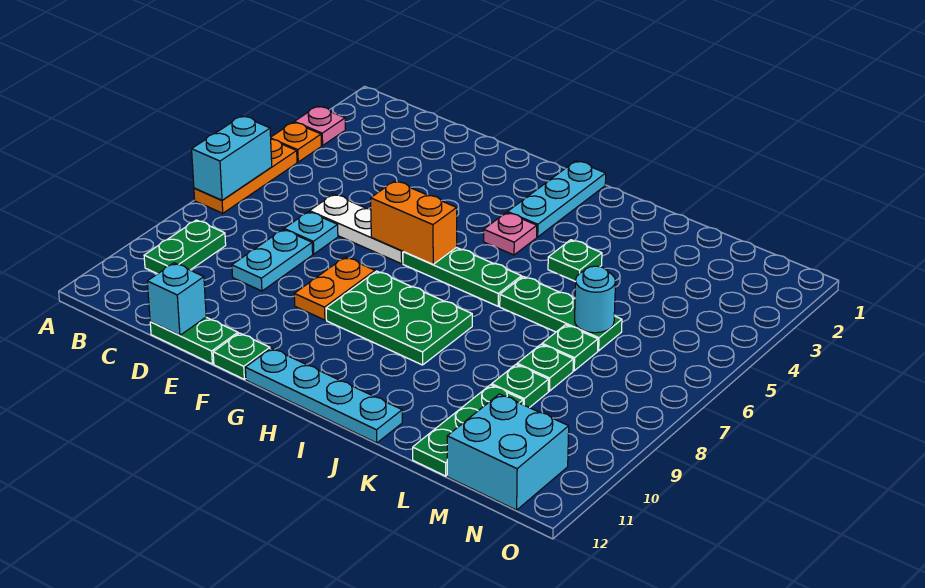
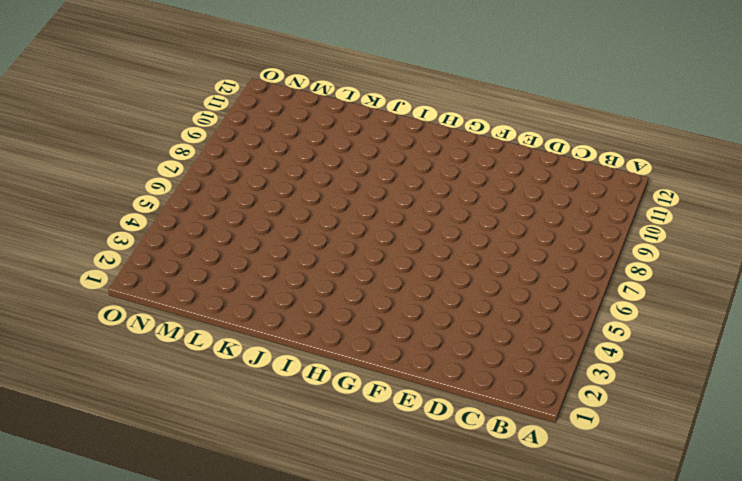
none -> pink plate A3 level 1
none -> orange plate A4 level 1
none -> orange plate A5:A7 level 1

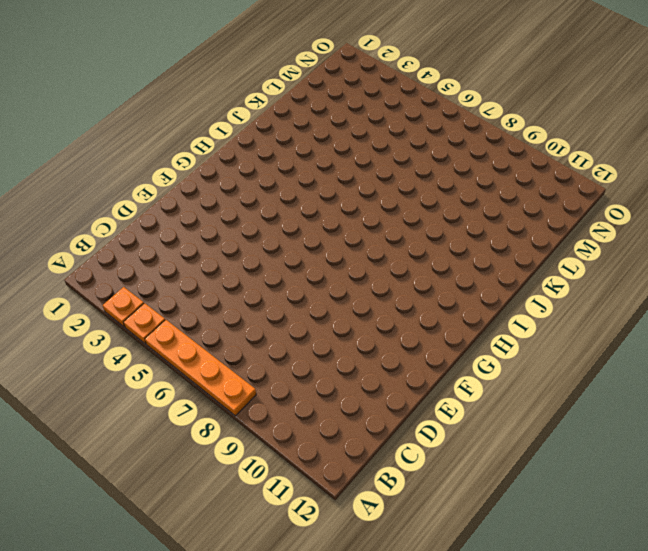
orange plate A3 level 1 -> pink plate A3 level 1
orange plate A5:A8 level 1 -> orange plate A5:A7 level 1
none -> green plate B9:B10 level 1
none -> white plate D6:F6 level 1
none -> cyan plate D7 level 1

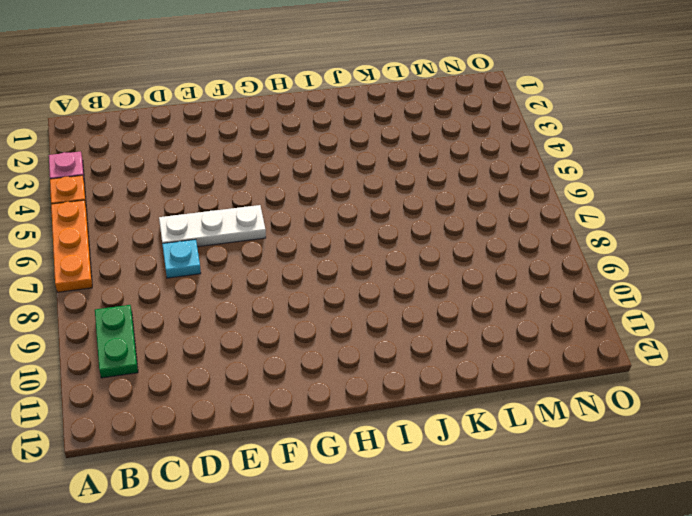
none -> cyan plate D8:D9 level 1
none -> green plate D12:E12 level 1
none -> orange plate F8:F9 level 1

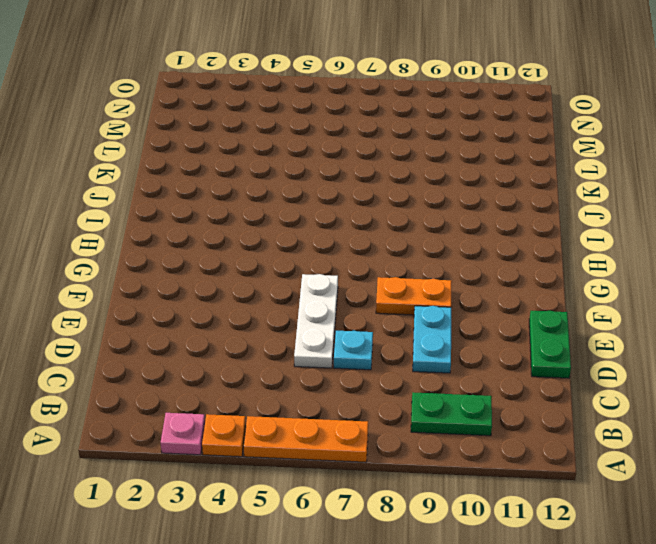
cyan plate D9:E9 level 1 -> cyan plate D8:D9 level 1
none -> green plate F12 level 1
none -> green plate G6:I6 level 1
none -> green plate G8:I9 level 1

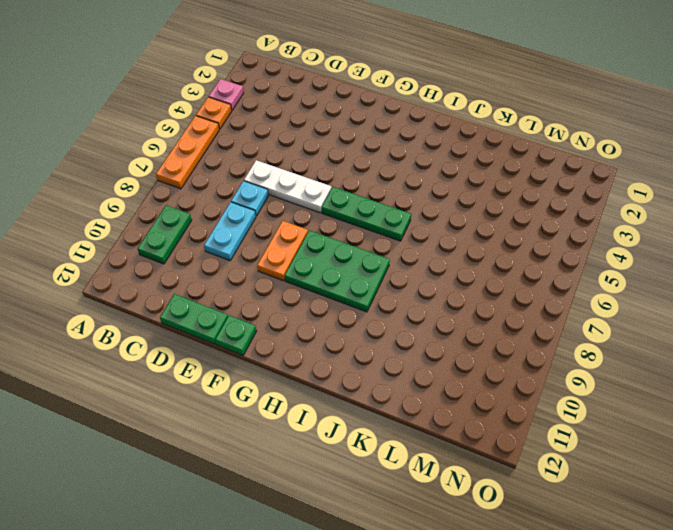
none -> cyan plate G12:J12 level 1
none -> cyan plate H1:H3 level 1
none -> pink plate H4 level 1

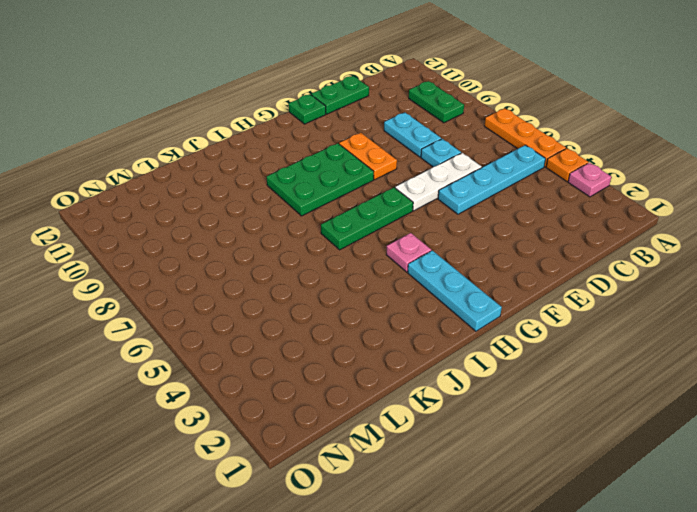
cyan plate B5:E5 level 1 -> cyan plate G12:J12 level 1
none -> green plate J4 level 1
none -> green plate J6:L6 level 1
none -> green plate L7 level 1

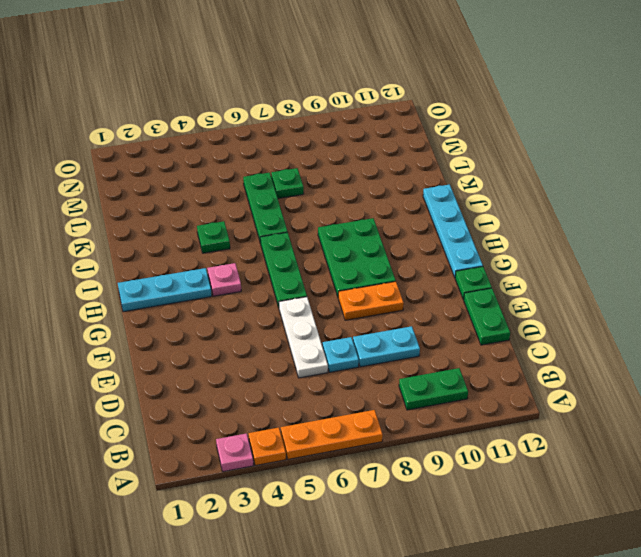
none -> green plate L8 level 1
none -> green plate L9 level 1
none -> green plate L10:L12 level 1

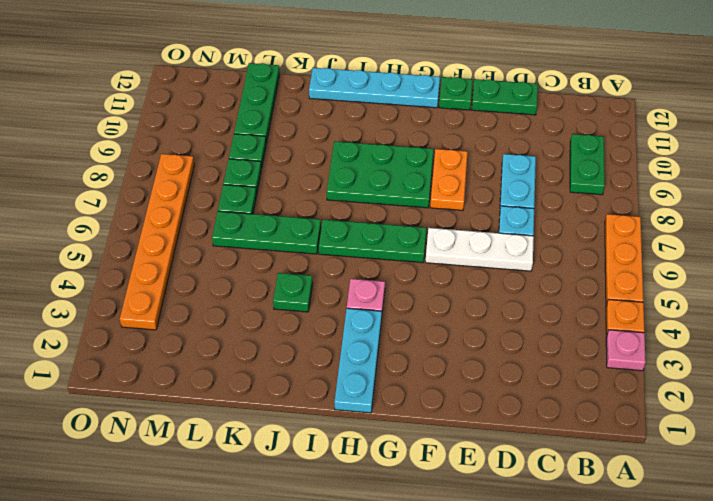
orange plate N3:N8 level 1 -> none
none -> cyan brick M11:N12 level 1
none -> cyan brick A6:A7 level 2
none -> cyan brick D12 level 2

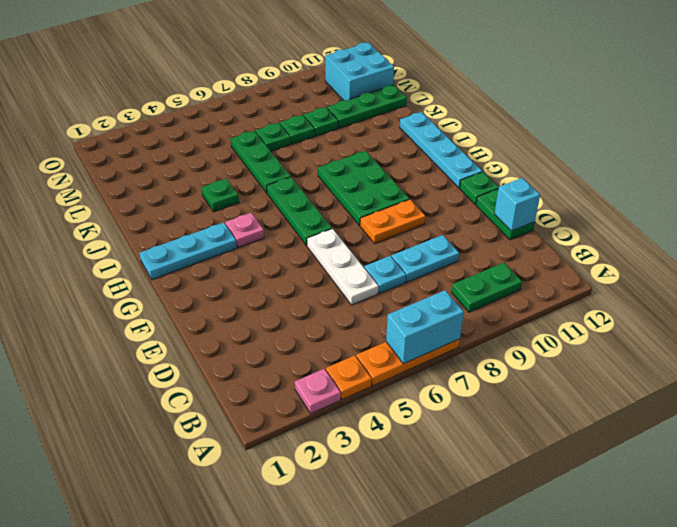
none -> orange brick F6:G6 level 2
none -> cyan round brick L6 level 2

